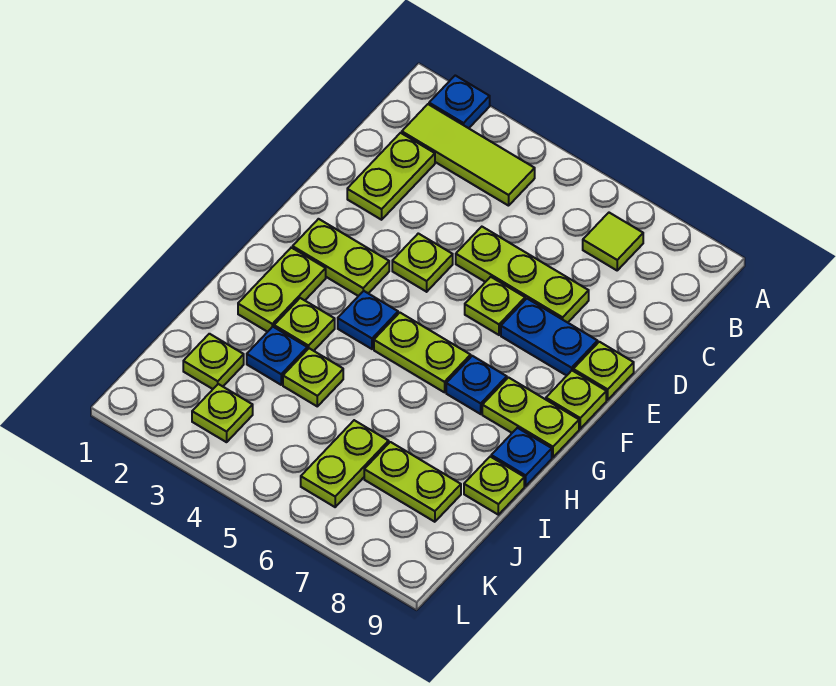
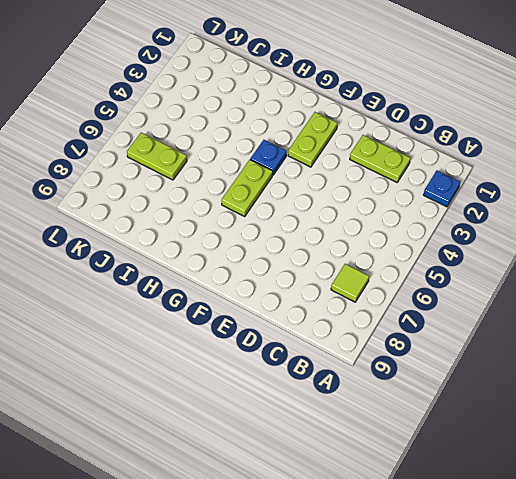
none -> lime tile B2:B4 level 1
none -> lime plate D5:D7 level 1
none -> lime plate E4 level 1

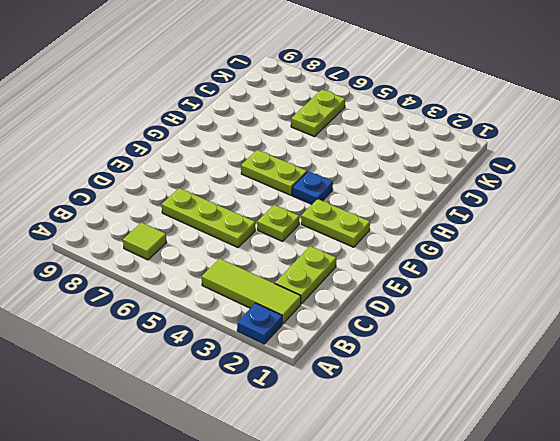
none -> lime plate E6 level 1
none -> blue plate E7:E8 level 1
none -> lime plate E9 level 1

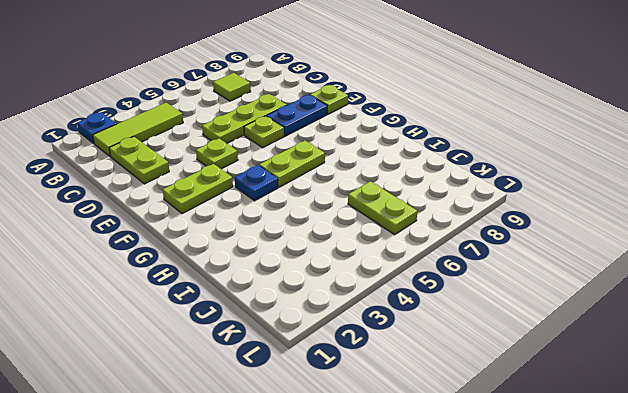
none -> lime plate F9 level 1
none -> lime plate G2:H2 level 1
none -> blue plate G7 level 1

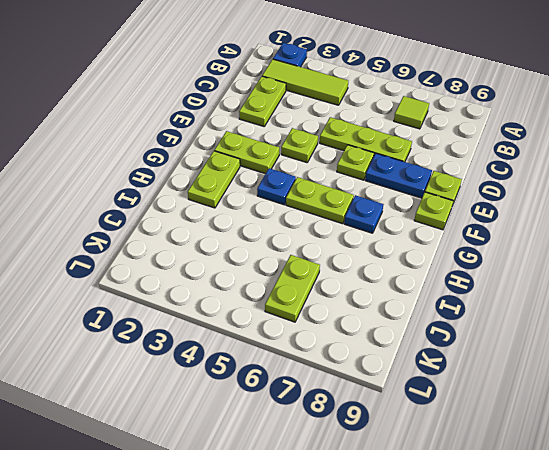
none -> lime plate G8:G9 level 1
none -> lime plate H3 level 1
none -> blue plate H9 level 1

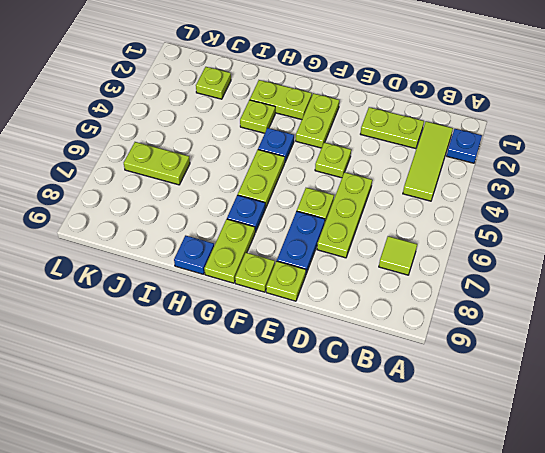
none -> blue plate I3 level 1
none -> lime plate I4 level 1
none -> lime plate I9 level 1

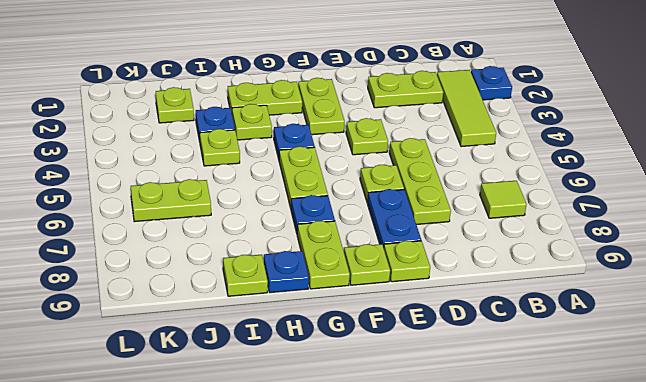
none -> lime plate J7:J8 level 1
none -> lime plate K3 level 1

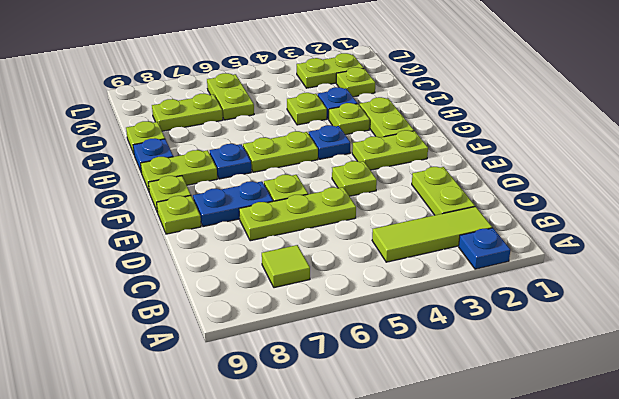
lime plate K2:K3 level 1 -> lime plate K3 level 1

